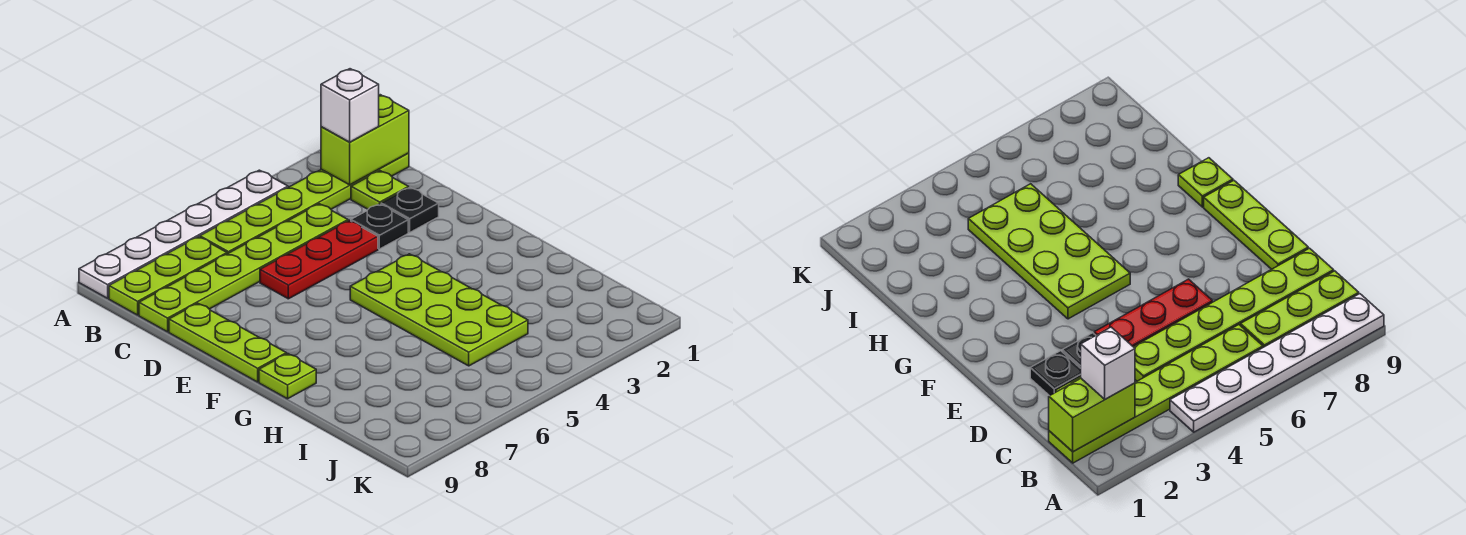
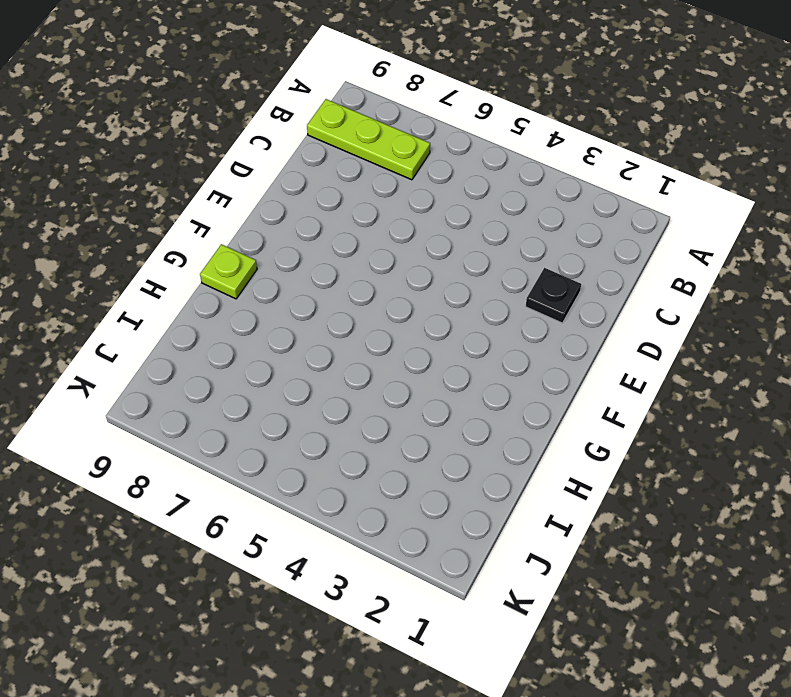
none -> white plate A4:A9 level 1
none -> lime plate B1:B6 level 1
none -> lime plate C2 level 1

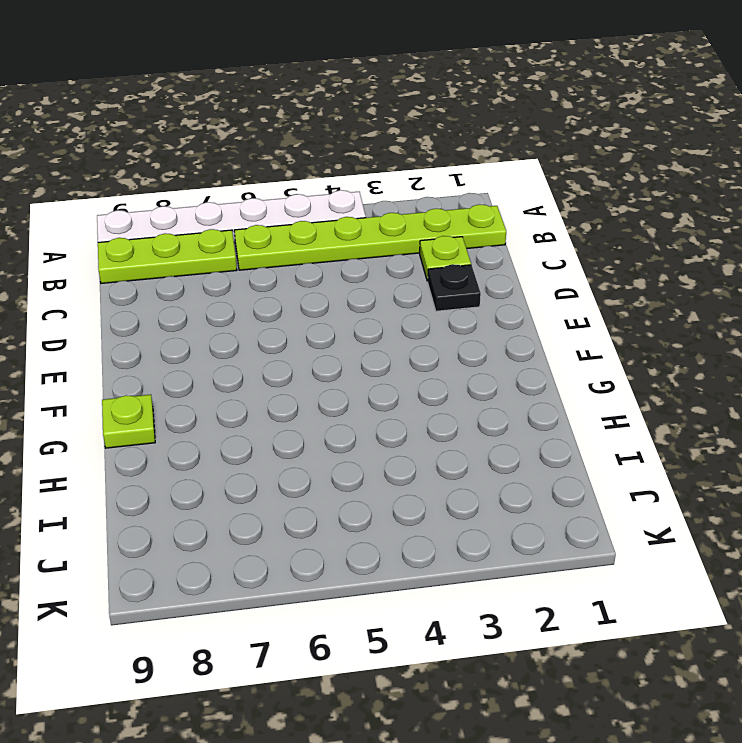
none -> lime plate C4:C9 level 1
none -> black plate D3 level 1
none -> red plate D4:D6 level 1

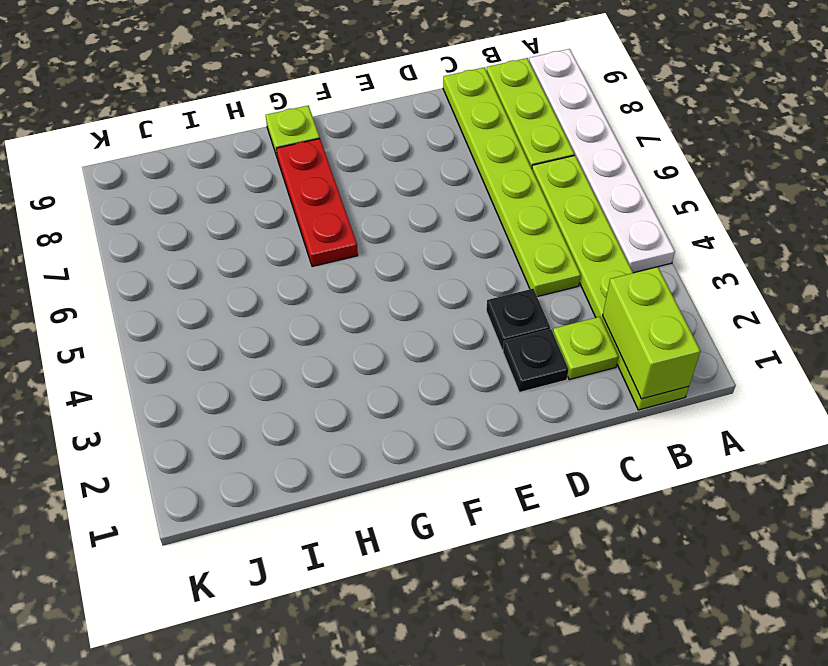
red plate G6:G8 level 1 -> red plate D4:D6 level 1
none -> lime plate D9:F9 level 1
none -> lime plate F4:I5 level 1
none -> white brick B2 level 3

